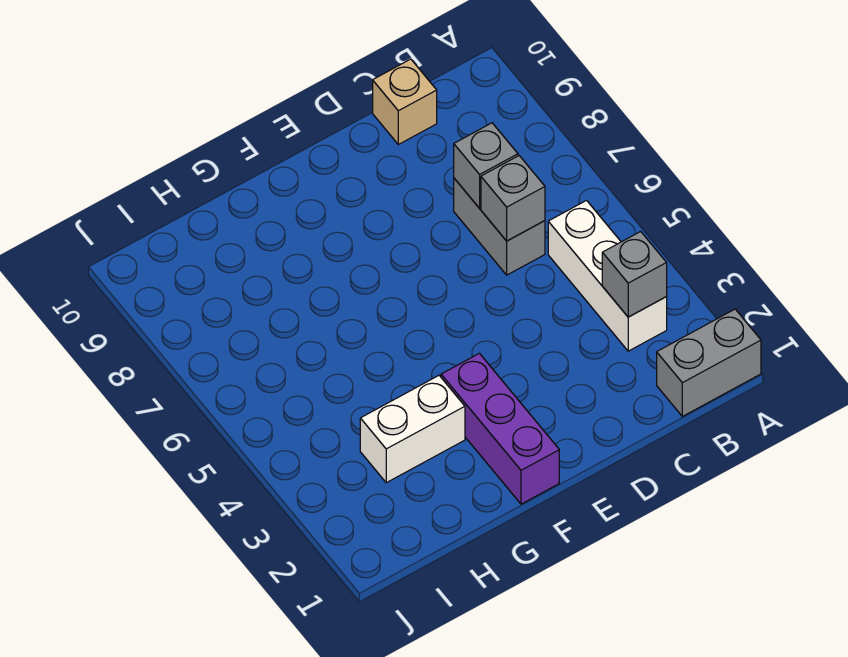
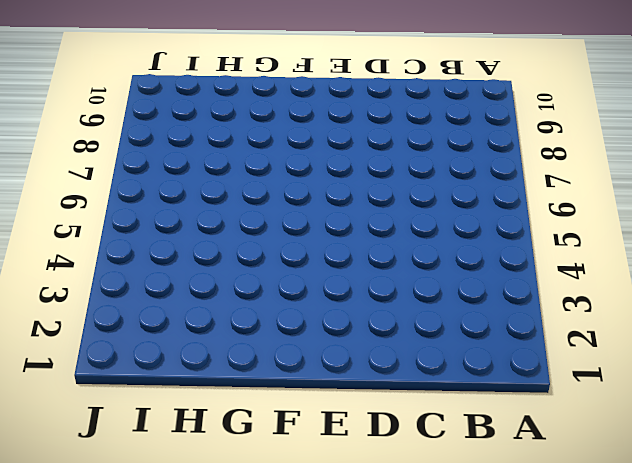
none -> grey brick A1:B1 level 1
none -> white brick B3:B5 level 1

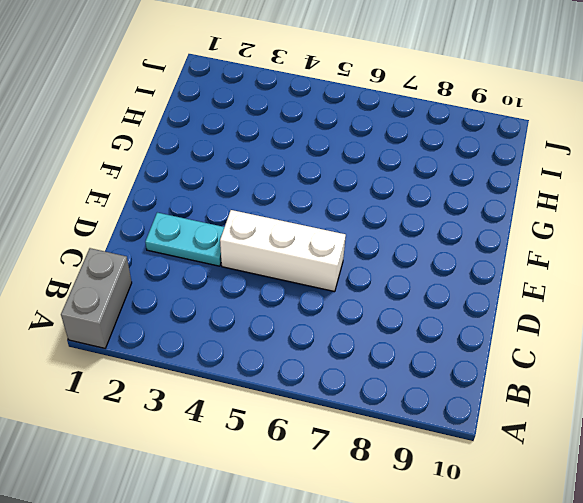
cyan plate D2:D3 level 1 -> none
white brick D4:D6 level 1 -> white brick B3:B5 level 1
none -> grey brick C6:C7 level 1
none -> tan brick C10 level 1

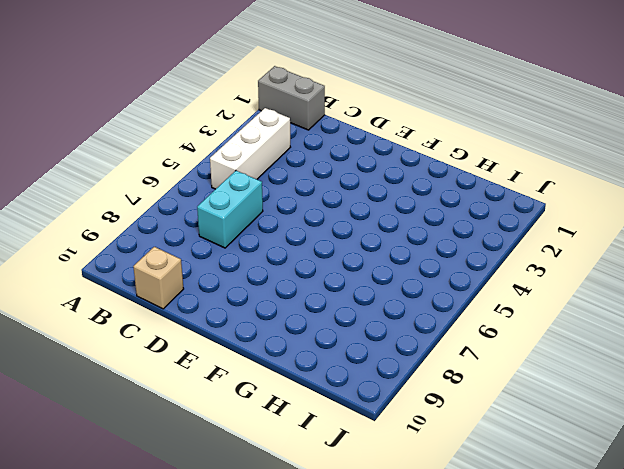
cyan brick C6:C7 level 1 -> grey brick C6:C7 level 1
none -> purple brick F1:F3 level 1
none -> white brick G3:H3 level 1

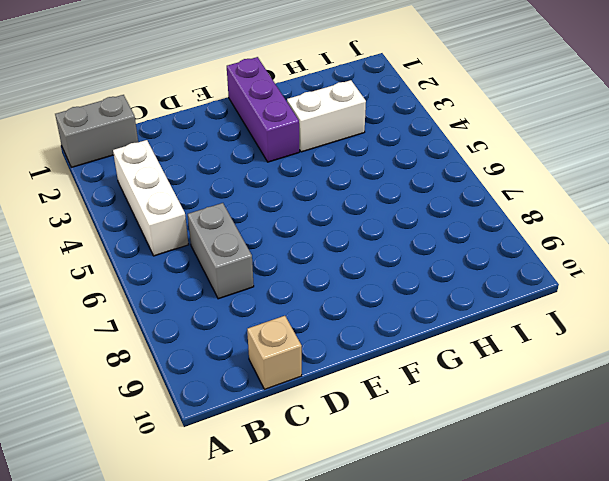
none -> grey brick B3 level 2
none -> grey brick C6 level 2

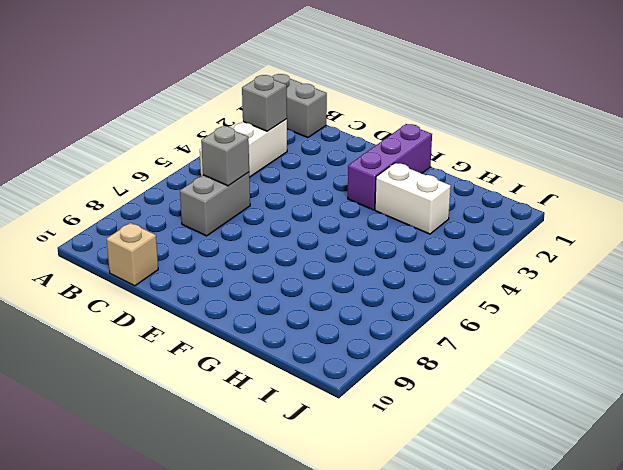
none -> grey brick C7 level 2

